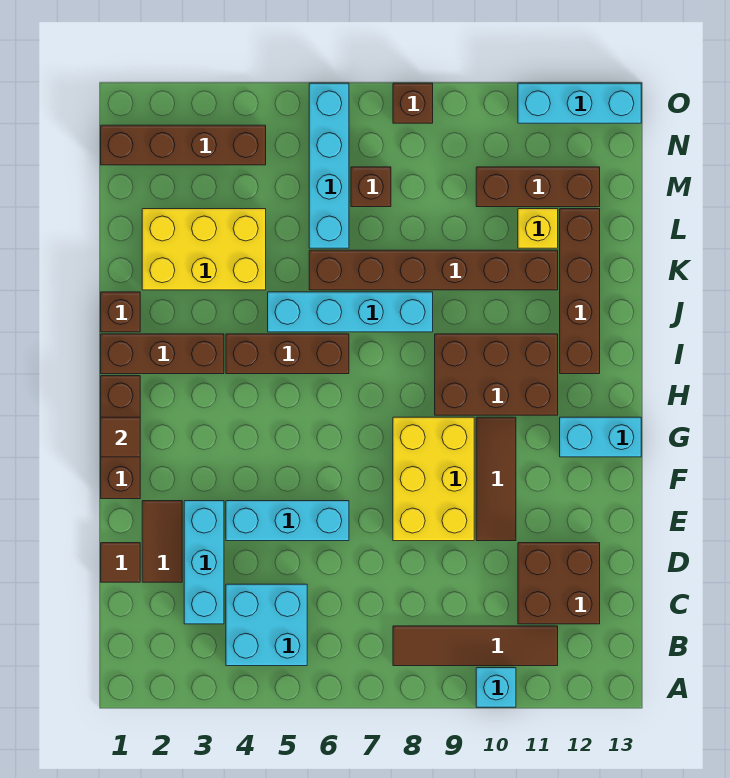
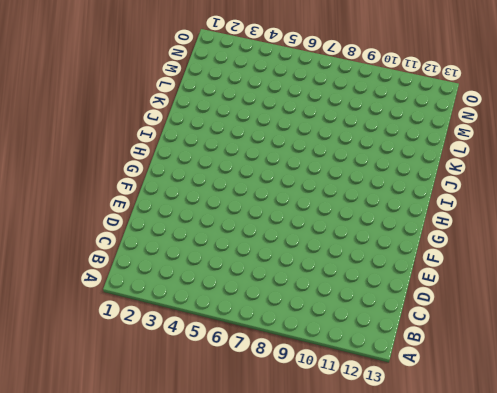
none -> cyan brick A10 level 1
none -> cyan brick B4:C5 level 1
none -> brown tile B8:B11 level 1

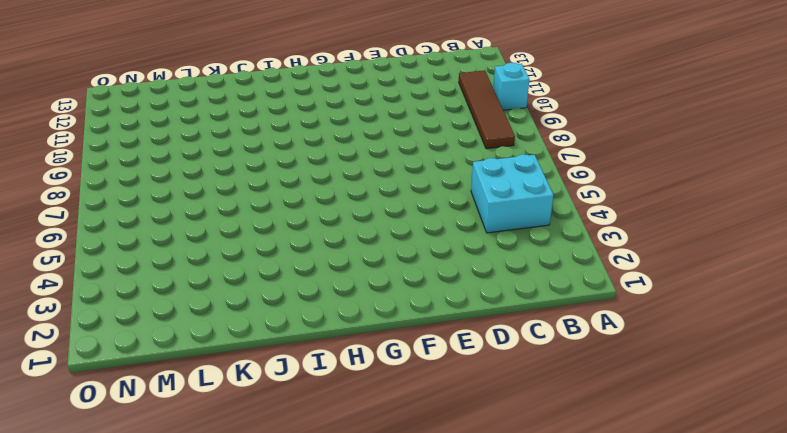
none -> cyan brick C3:E3 level 1
none -> brown brick C11:D12 level 1
none -> brown tile D1 level 1

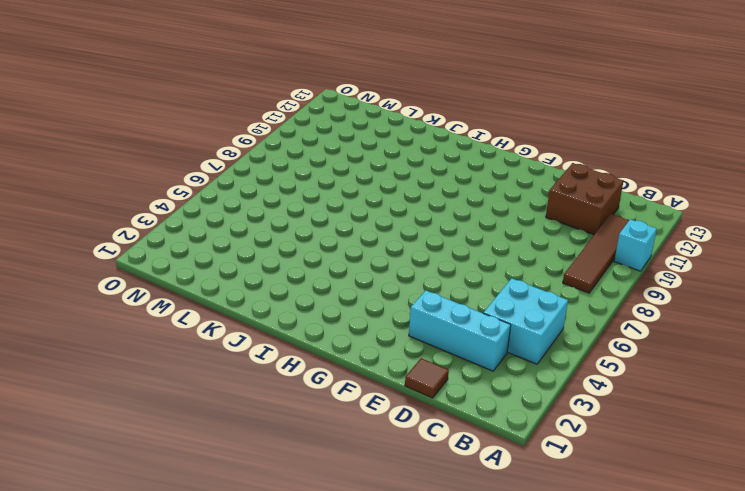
none -> brown tile D2:E2 level 1
none -> cyan brick E4:E6 level 1
none -> yellow brick E8:G9 level 1

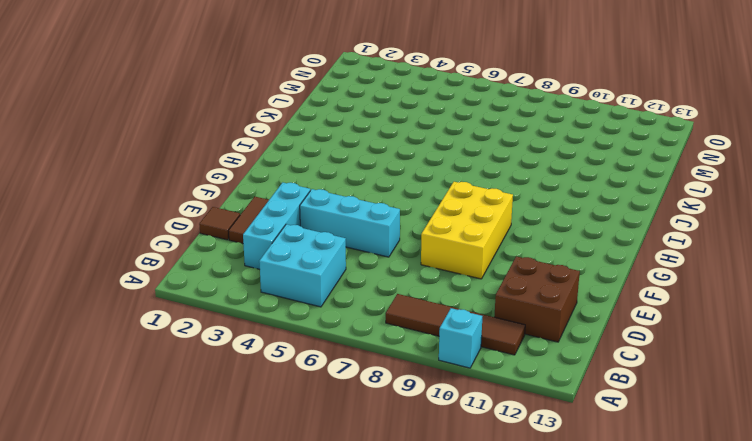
none -> brown tile E10:G10 level 1
none -> brown brick F1:H1 level 1
none -> cyan brick G12:G13 level 1

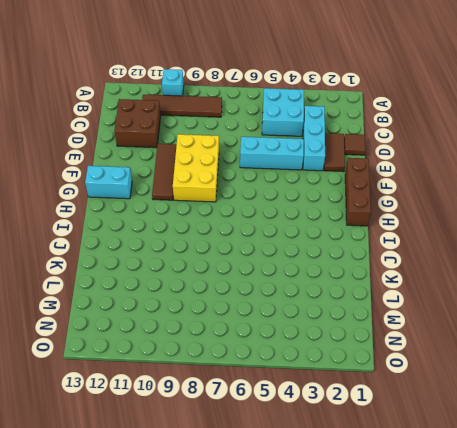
none -> brown brick H9:I11 level 1
none -> brown brick I1:I3 level 1
none -> brown brick I4:I6 level 1

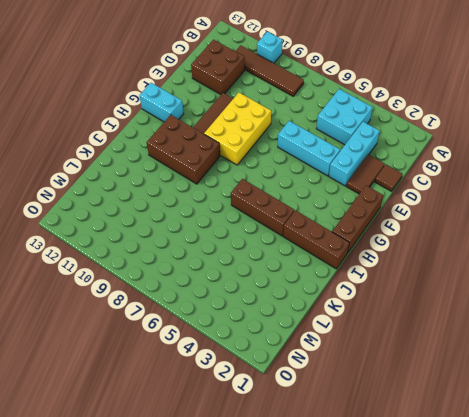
none -> brown brick I12:L12 level 1
none -> brown brick J1 level 1
none -> cyan brick J5:J8 level 1

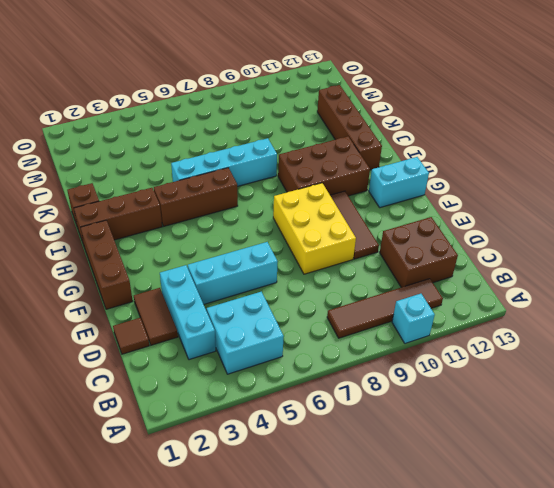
none -> yellow brick K2:L4 level 1
none -> brown brick K6:K11 level 1
none -> cyan brick L6:O6 level 1

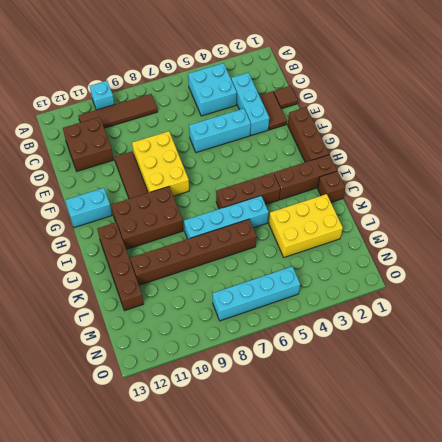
cyan brick N5:N8 level 1 -> cyan brick L6:O6 level 1
none -> yellow brick L11 level 1
none -> brown brick M7 level 1
none -> brown brick M10:M12 level 1

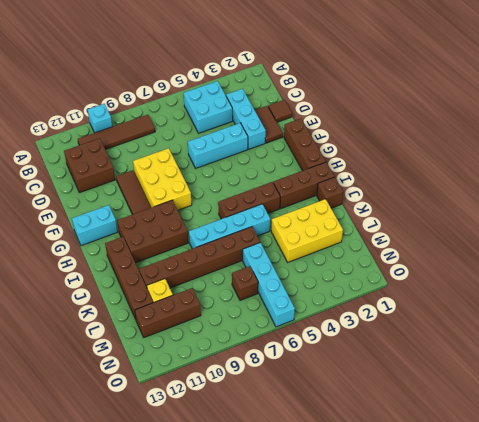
none -> brown brick N1:N4 level 1
none -> brown brick O8 level 1
none -> cyan brick O11:O13 level 1

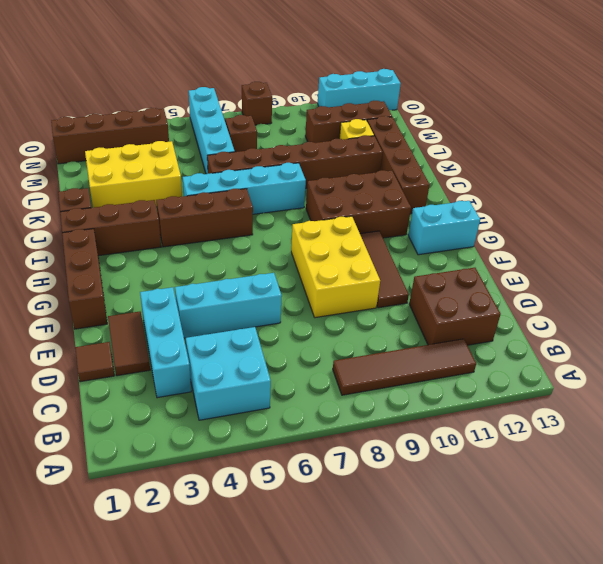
none -> cyan brick A10 level 1
none -> brown tile G1 level 2

